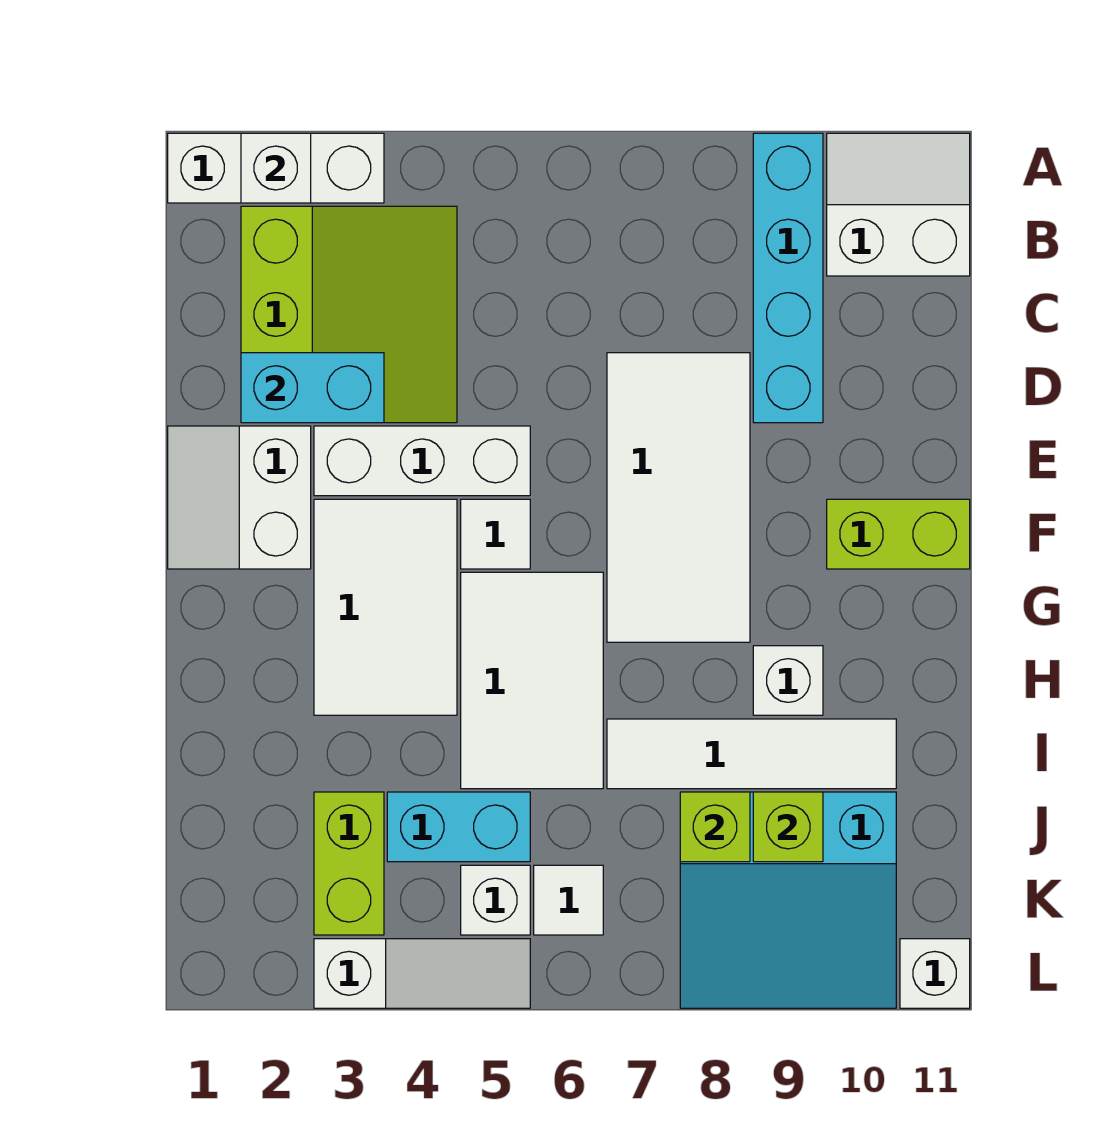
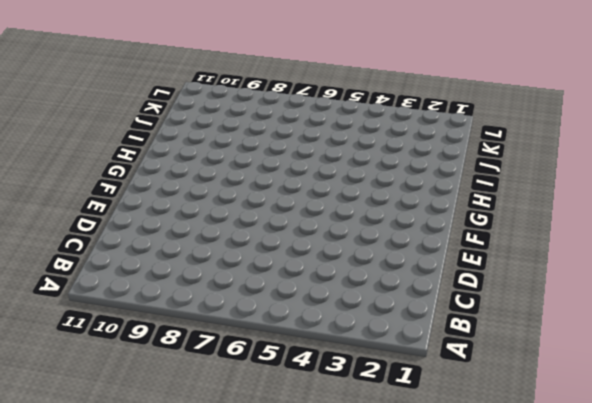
none -> white brick A1:A3 level 1
none -> cyan brick A9:D9 level 1
none -> white slope A10:B11 level 1 top B

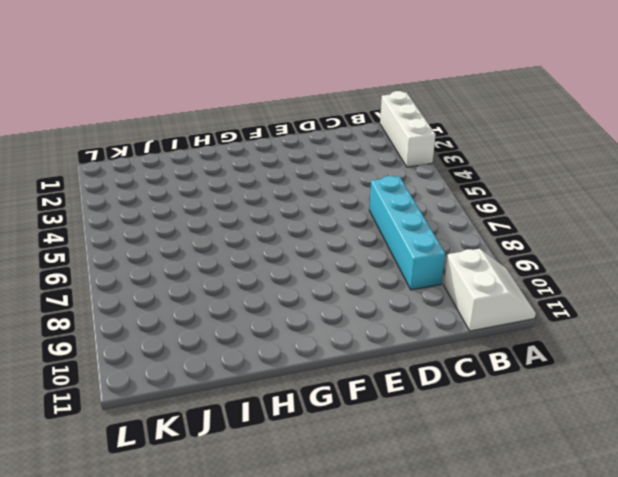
cyan brick C6:C9 level 1 -> cyan brick A9:D9 level 1
none -> lime slope B2:D4 level 1 top 2
none -> white tile D7:G8 level 1
none -> white slope E1:F2 level 1 top 2

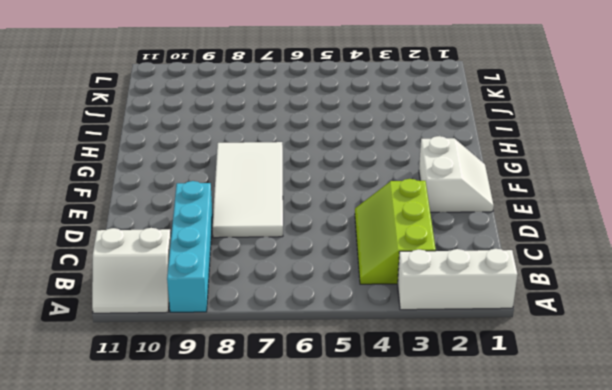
lime slope B3:D4 level 1 top 3 -> lime slope B2:D4 level 1 top 2
none -> white brick E3:E5 level 1
none -> white tile F3:H4 level 1
none -> white tile F5 level 1

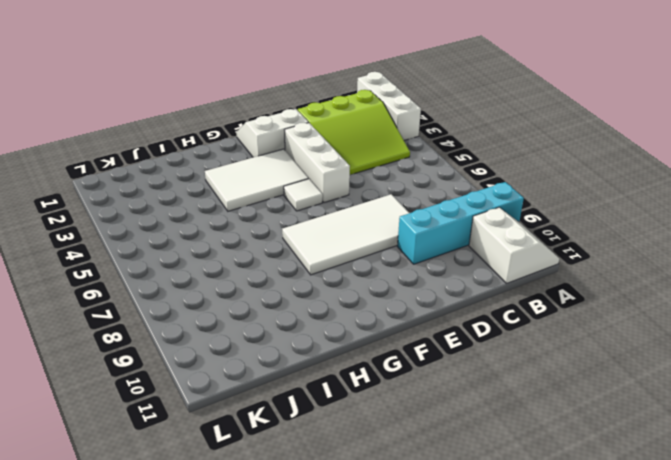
none -> lime brick F10:F11 level 1
none -> white tile G5:I6 level 1
none -> white brick H9 level 1

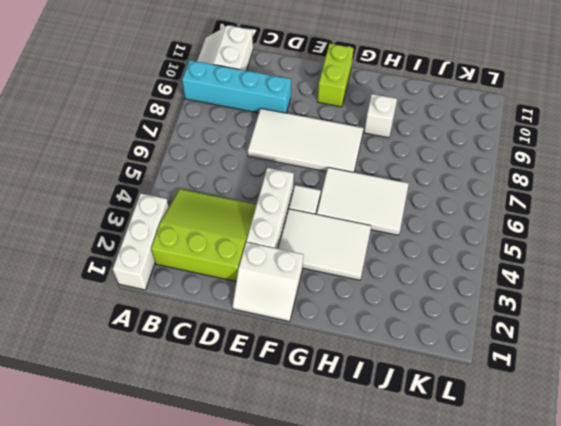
none -> white tile I7:I10 level 1
none -> lime brick J3:K3 level 1
none -> cyan brick J4:J5 level 1

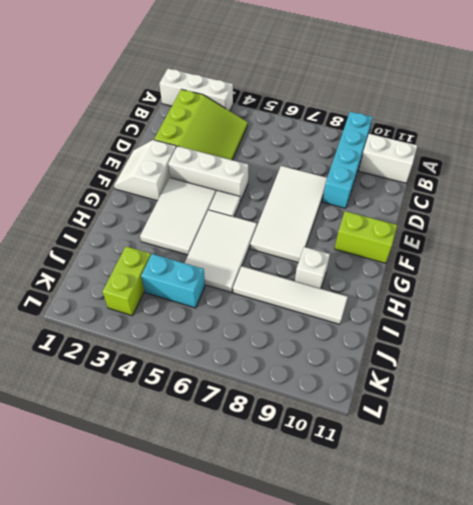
none -> cyan slope J8:L10 level 1 top J
none -> white brick K5 level 1
none -> white tile K6 level 1

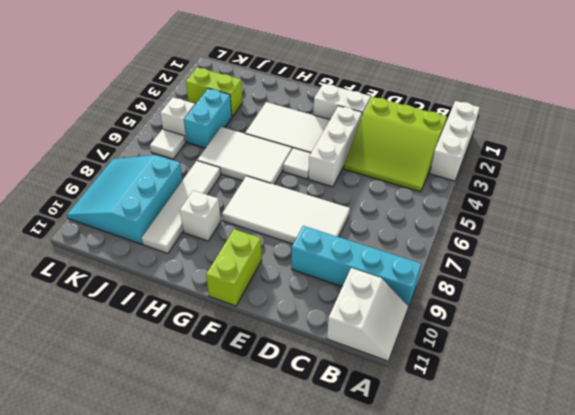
none -> white slope L3:L5 level 1 top 3
none -> white brick L11 level 1
none -> white brick A2 level 2

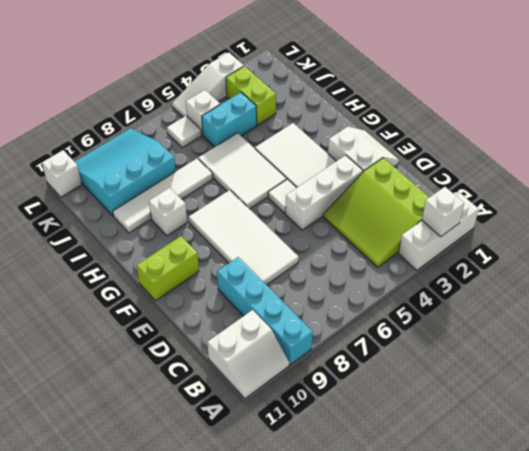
none -> cyan brick D2:D3 level 2
none -> lime brick J8 level 2
none -> lime brick J9 level 2

